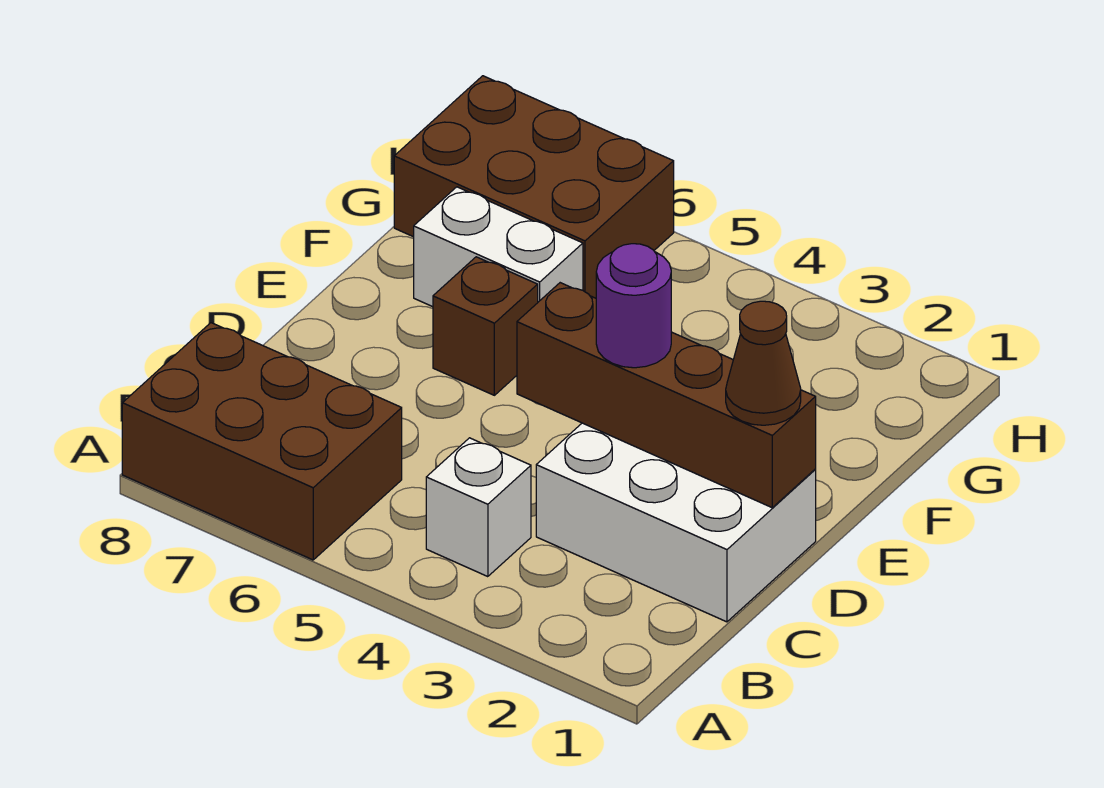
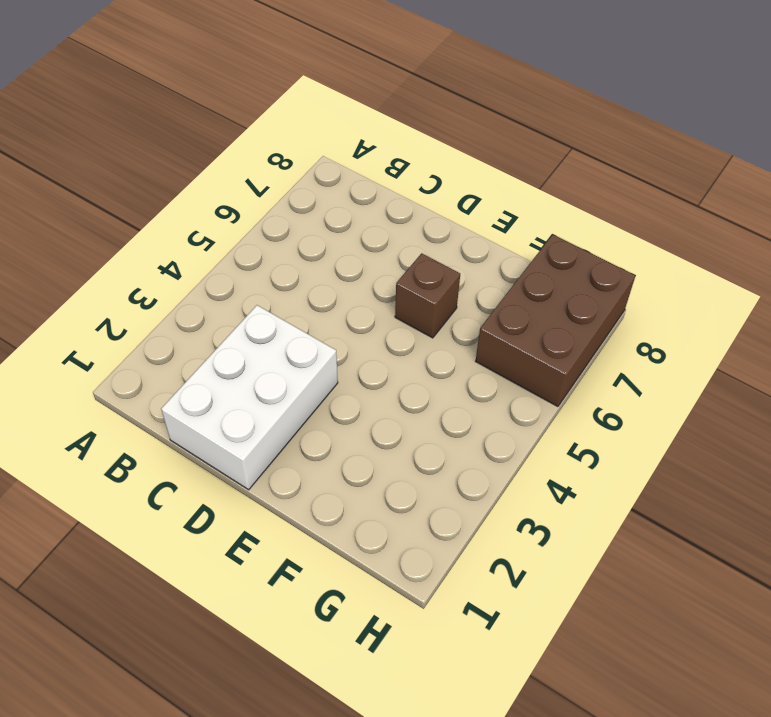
none -> brown brick A6:B8 level 1
none -> white brick B4 level 1

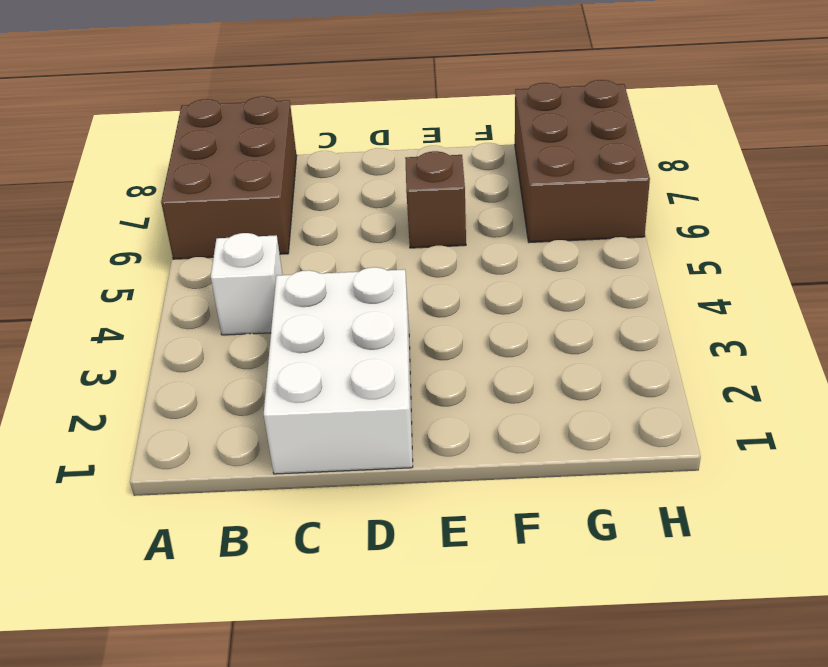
none -> white brick F6:F7 level 1
none -> brown brick D1:D4 level 2

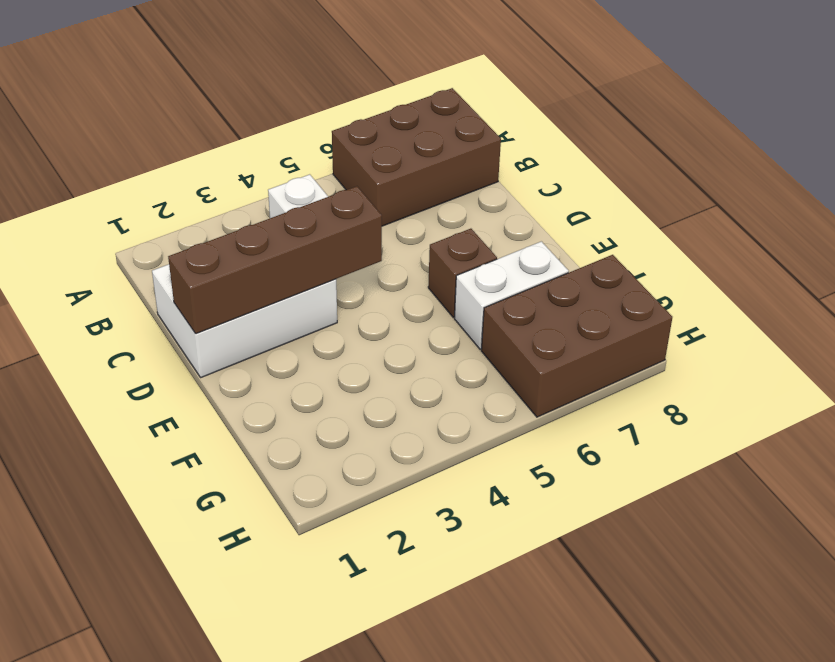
none -> brown cone D1 level 3
none -> purple round brick D3 level 3

